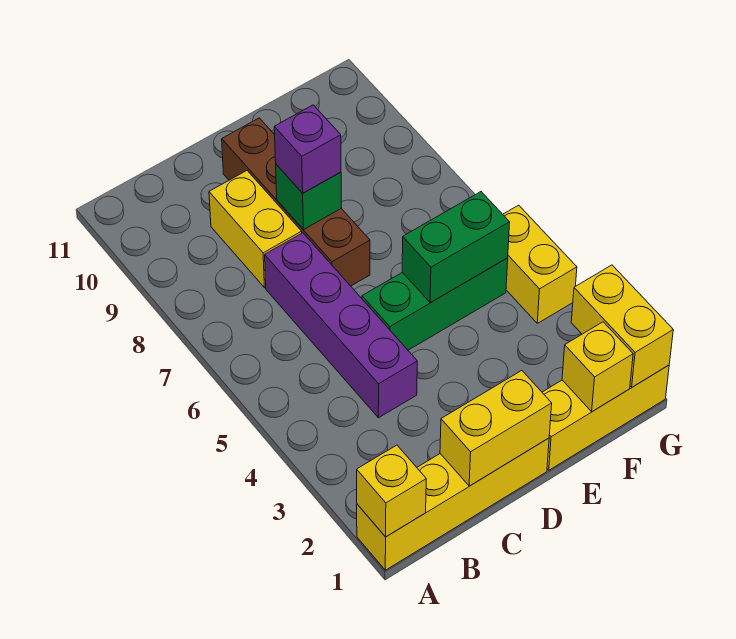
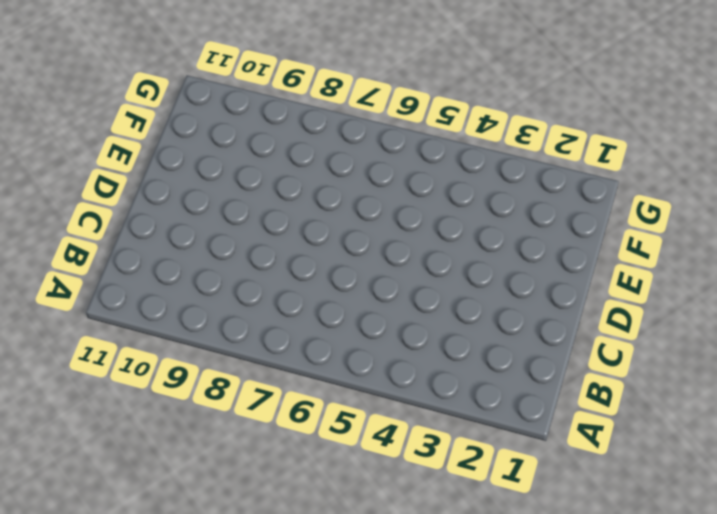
none -> yellow brick A1:D1 level 1
none -> purple brick C4:C7 level 1
none -> yellow brick C8:C9 level 1

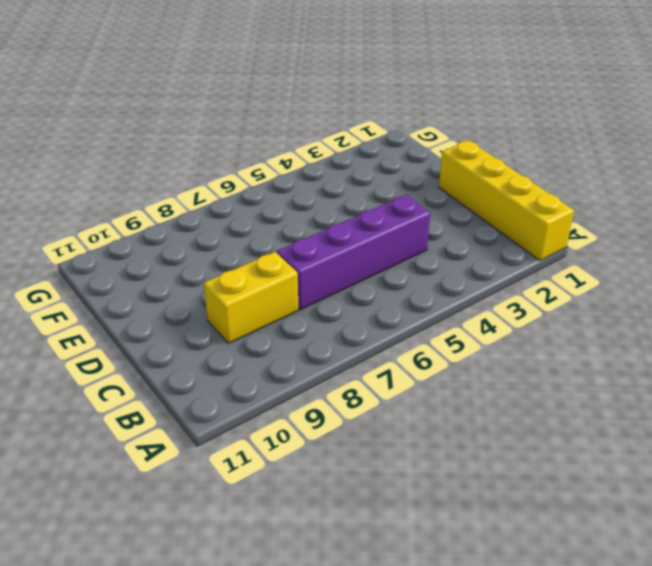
none -> green brick D5:F5 level 1
none -> brown brick D7:D10 level 1
none -> yellow brick E1:G1 level 1

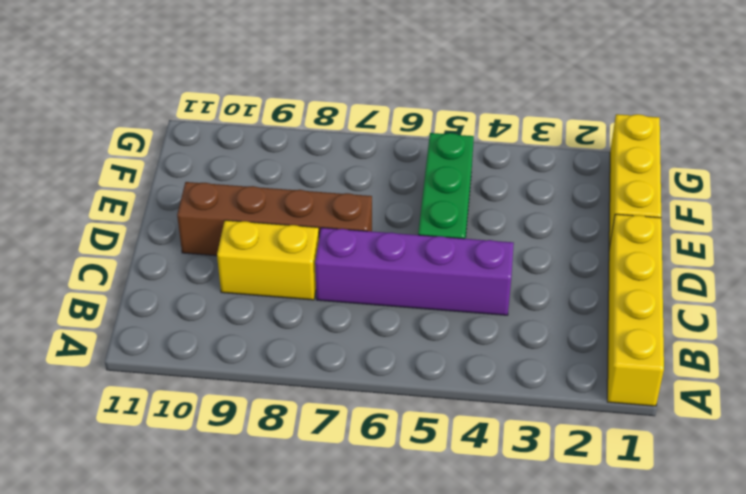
none -> yellow brick G4:G5 level 1
none -> yellow brick A1 level 2
none -> yellow brick C1:D1 level 2

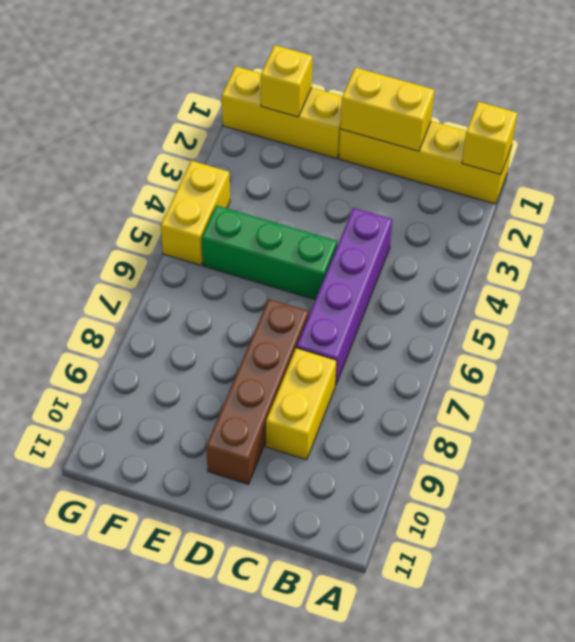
none -> green brick D8 level 2
none -> green brick E5:F5 level 2
none -> yellow brick G1:G2 level 2

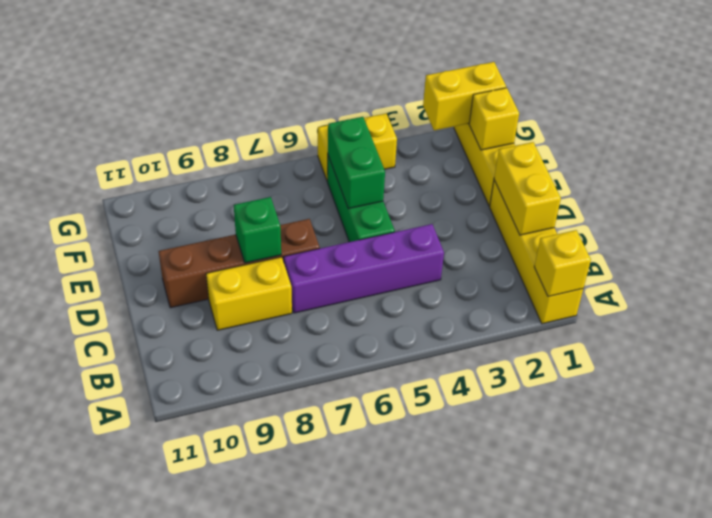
none -> purple brick D8 level 3

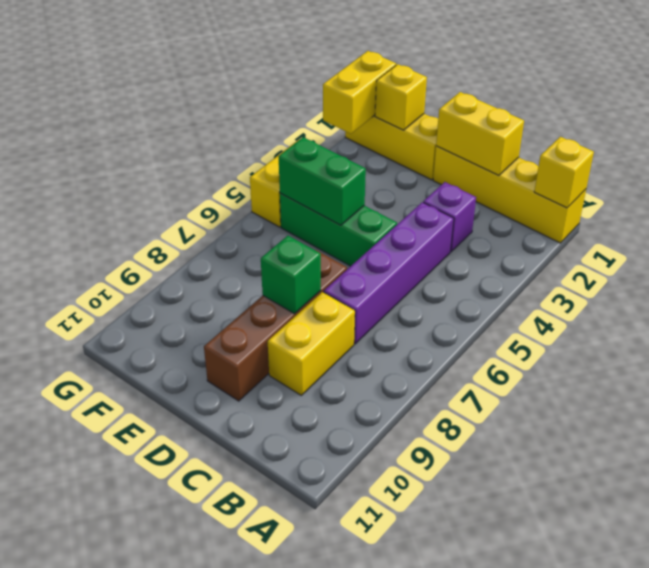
purple brick C3 level 1 -> purple brick D8 level 3

